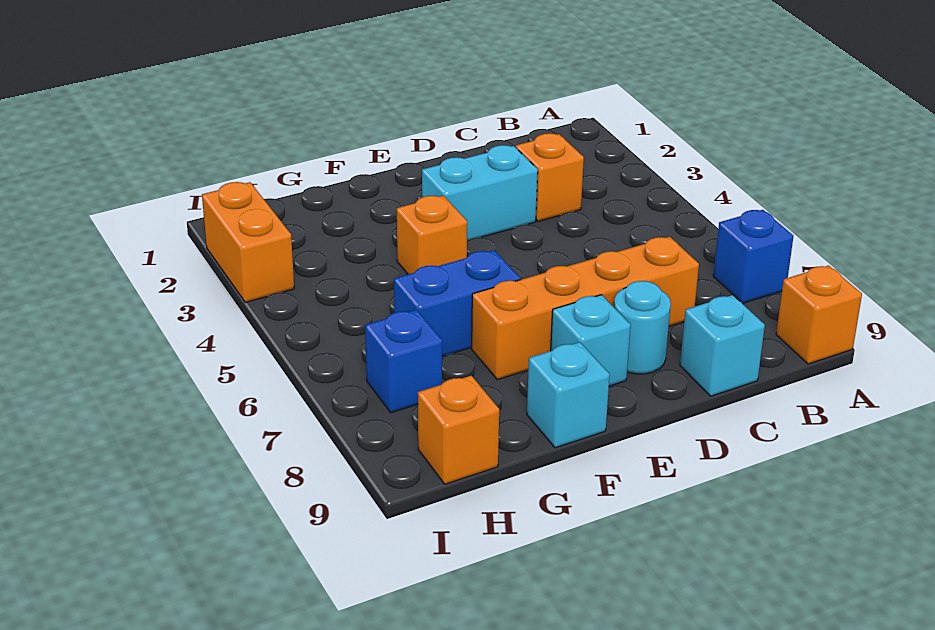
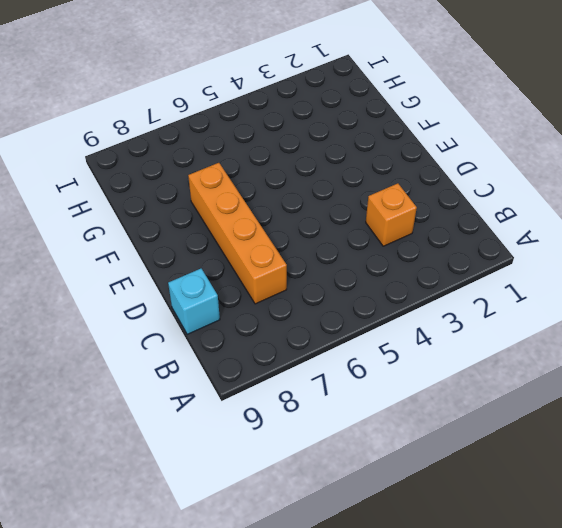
none -> blue brick A7 level 1
none -> orange brick A9 level 1
none -> cyan brick D3:E3 level 1

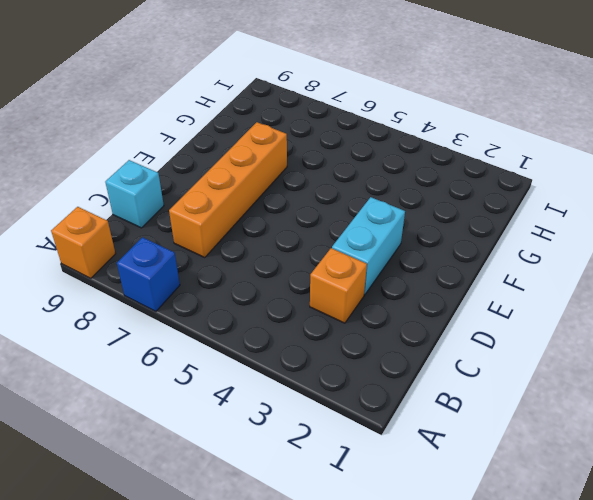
none -> cyan round brick D8 level 1
none -> cyan brick E8 level 1
none -> orange brick F4 level 1

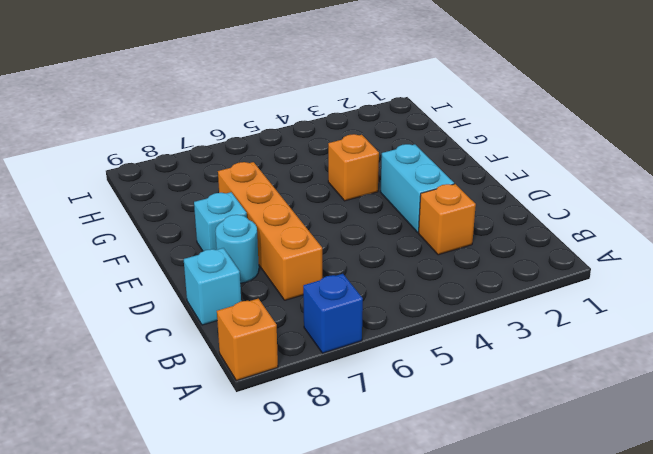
none -> blue brick F6:G6 level 1
none -> cyan brick F9 level 1
none -> blue brick H7 level 1

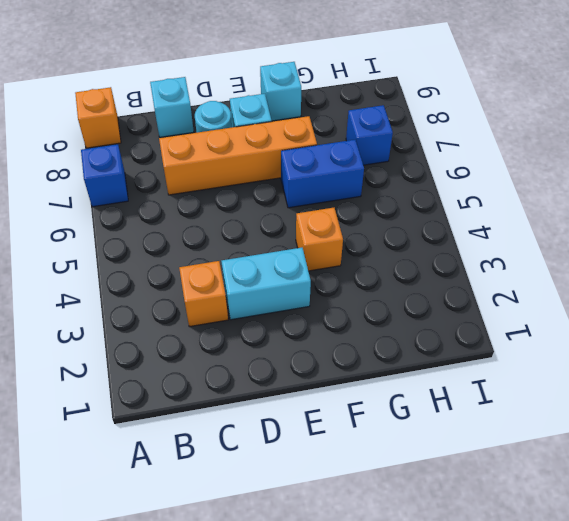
none -> orange brick H9 level 1
none -> orange brick I2:I3 level 1

